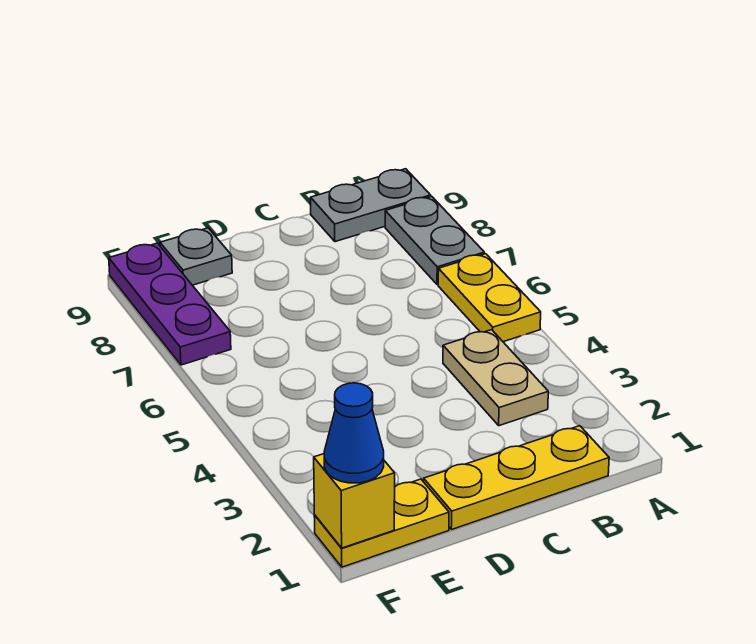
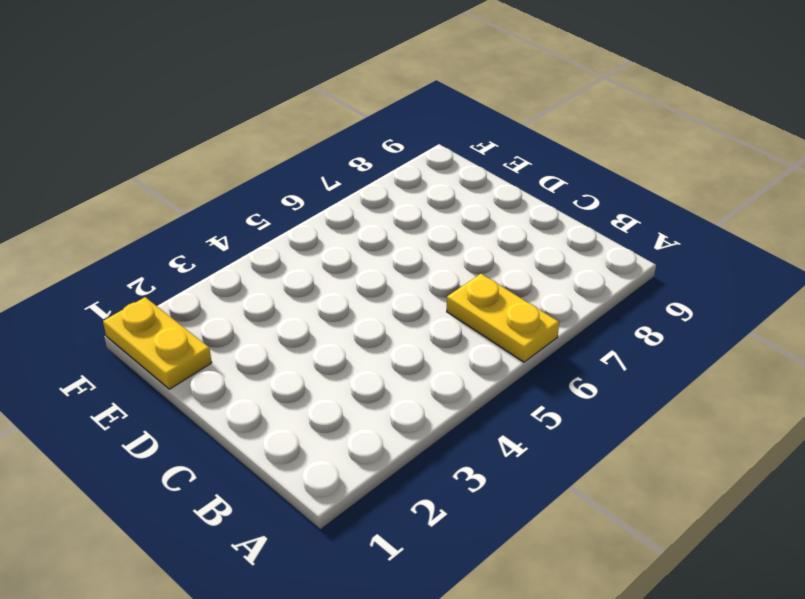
yellow plate A6:B6 level 1 -> yellow plate A5:A6 level 1
none -> grey plate A7:A8 level 1
none -> grey plate A9:B9 level 1

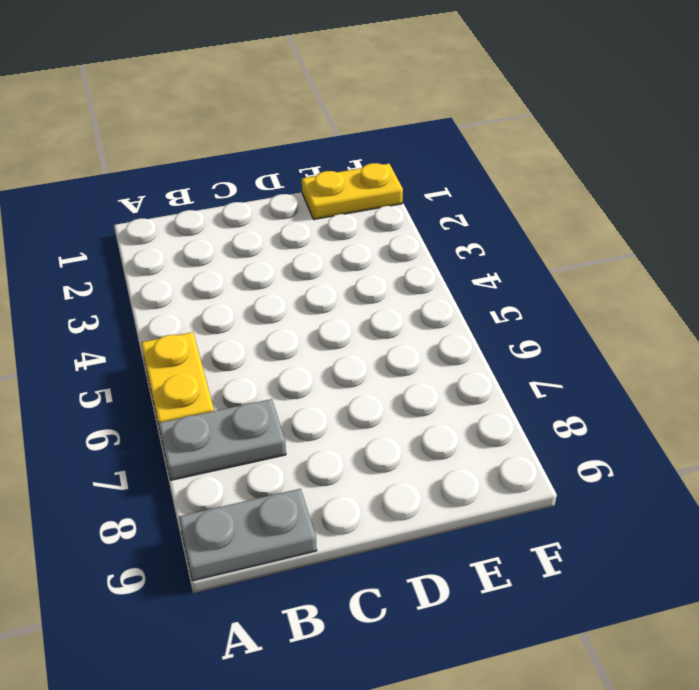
grey plate A7:B7 level 1 -> grey plate A7:A8 level 1
none -> yellow plate B1:D1 level 1
none -> tan plate B3:B4 level 1

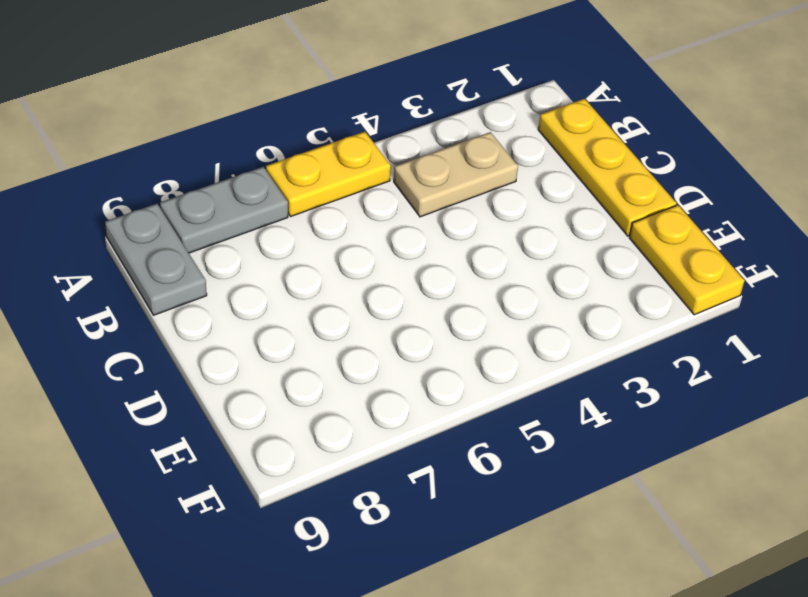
none -> grey plate E9 level 1
none -> purple plate F7:F9 level 1

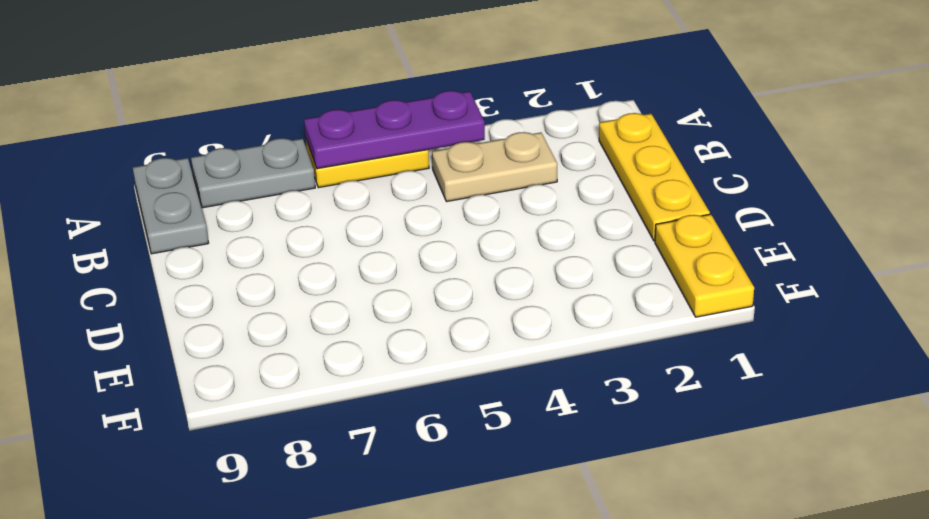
purple plate A4:A6 level 2 -> purple plate F7:F9 level 1
none -> grey plate E9 level 1
none -> yellow brick F1 level 2

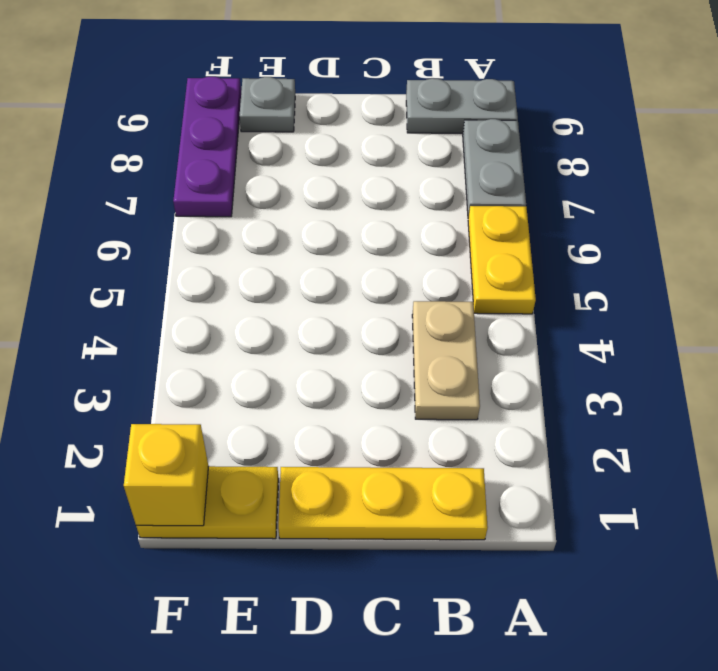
none -> blue cone F1 level 3

